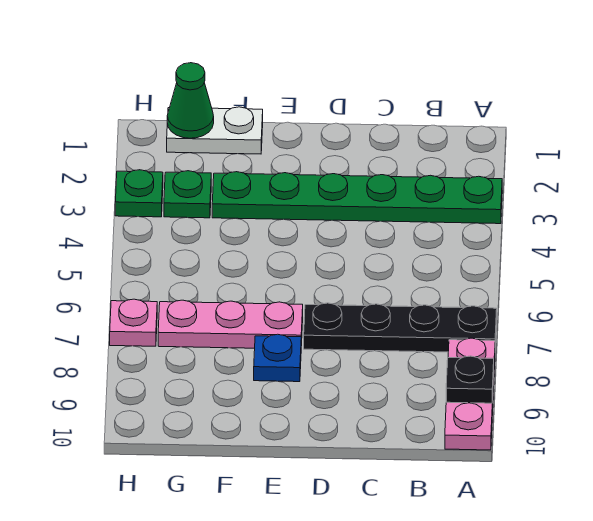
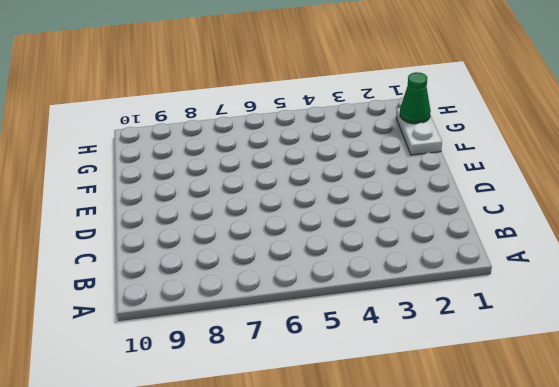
none -> green plate A3:F3 level 1
none -> black plate A7:D7 level 1

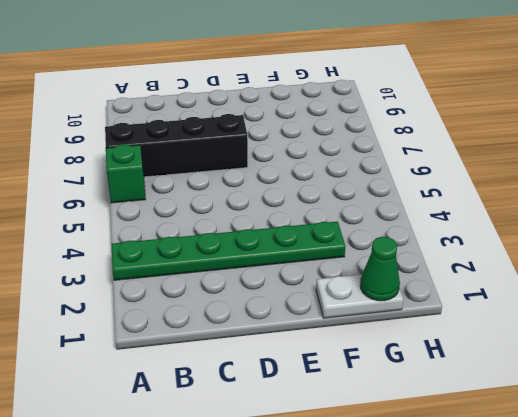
green brick A6 level 1 -> none
black brick A7:D7 level 1 -> black plate A7:D7 level 1
none -> pink plate A8:A10 level 1
none -> pink plate E7:G7 level 1

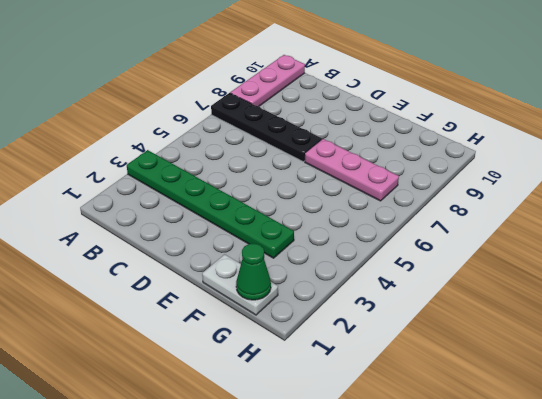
none -> blue plate E8 level 1
none -> green plate G3 level 1

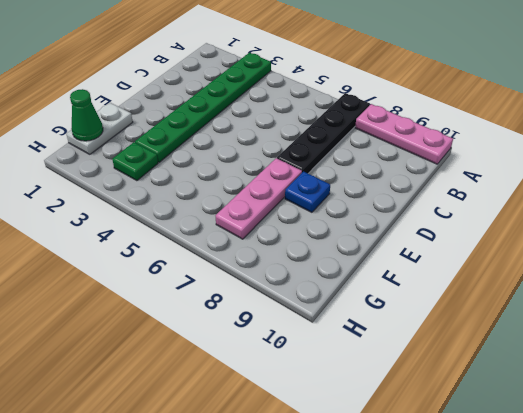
none -> green plate H3 level 1
none -> pink plate H7 level 1

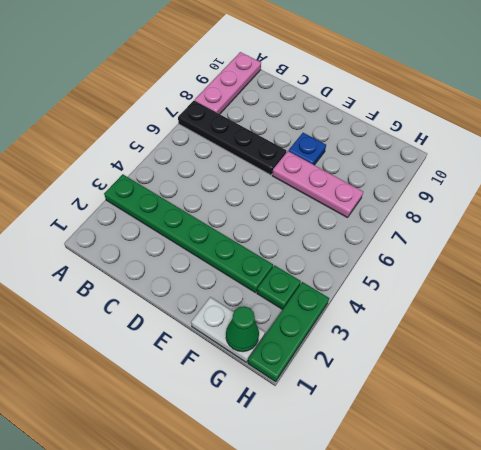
green plate H1:H3 level 1 -> green plate H3 level 1
none -> pink plate H7 level 1
none -> black plate A9 level 2

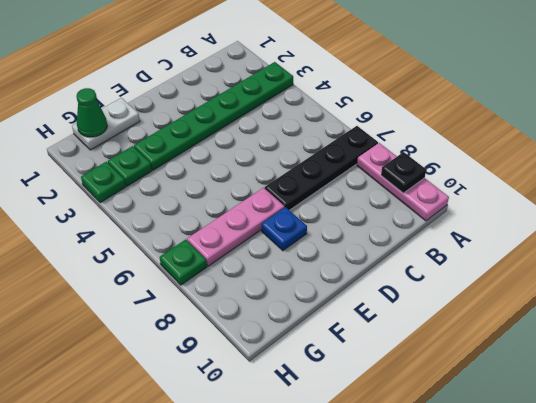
green plate H7 level 1 -> pink plate H7 level 1

